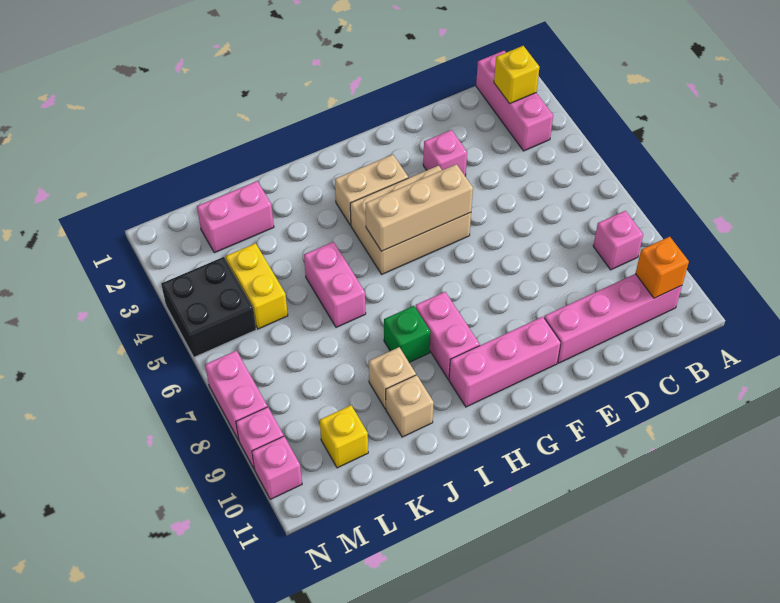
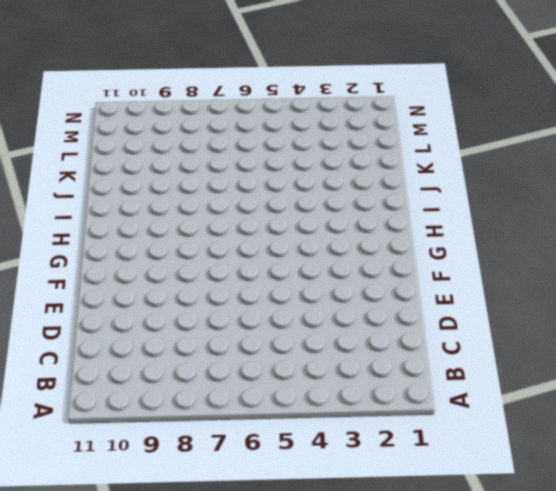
none -> pink brick B1:B3 level 1
none -> pink brick B8 level 1
none -> pink brick B10:E10 level 1

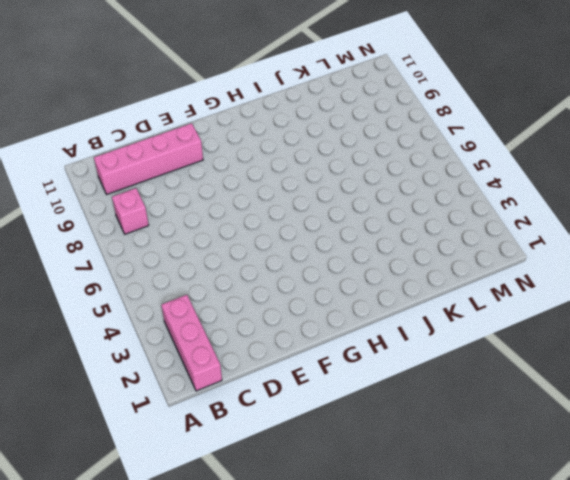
none -> pink brick E3 level 1
none -> tan brick F4:H5 level 1
none -> pink brick F10:H10 level 1

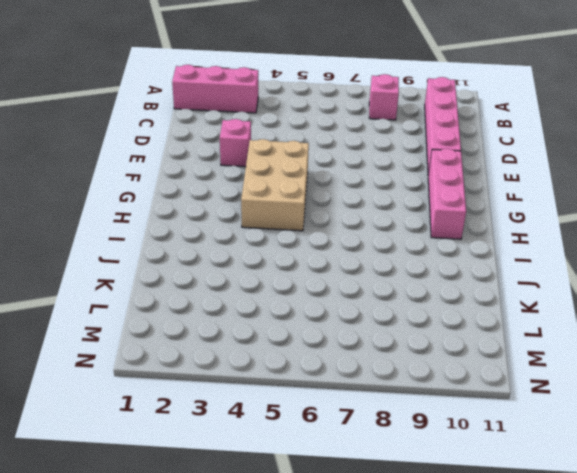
none -> tan brick G3:H3 level 1
none -> pink brick H8:H9 level 1
none -> green brick I8 level 1

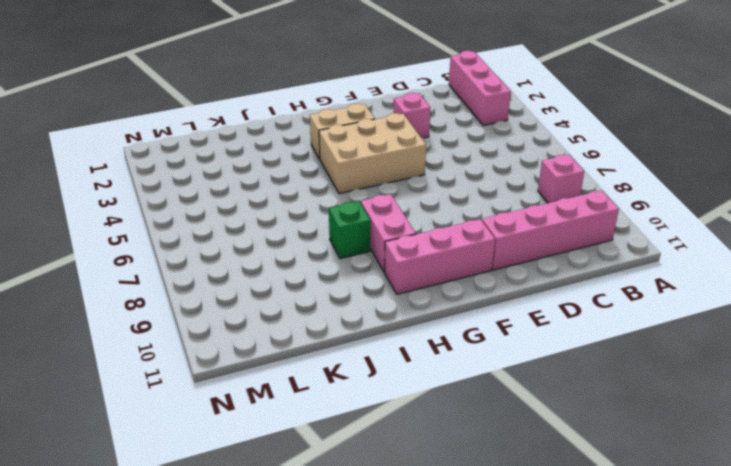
none -> pink brick J5:J6 level 1
none -> tan brick J9 level 1
none -> tan brick J10 level 1

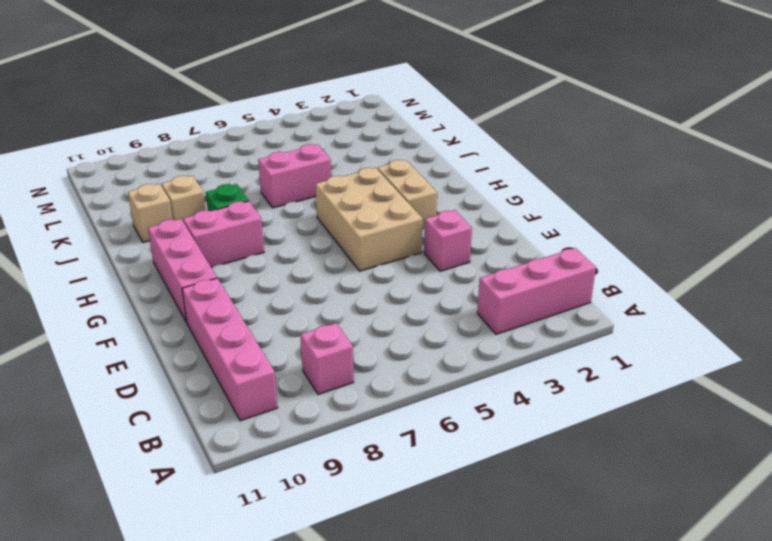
none -> pink brick K2:L2 level 1
none -> yellow brick L4:L5 level 1
none -> yellow brick L10 level 1

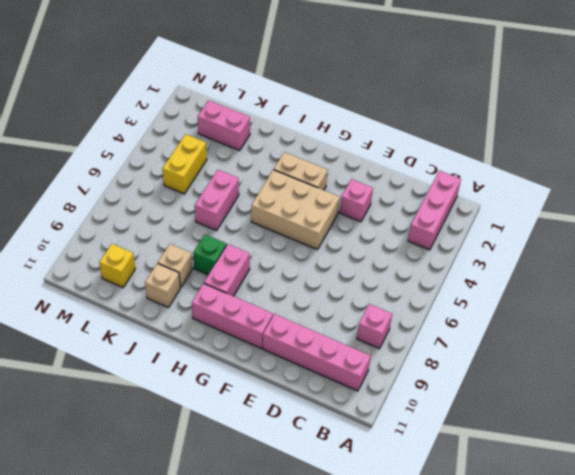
none -> black brick M4:N5 level 1
none -> pink brick N7:N8 level 1
none -> pink brick N9 level 1

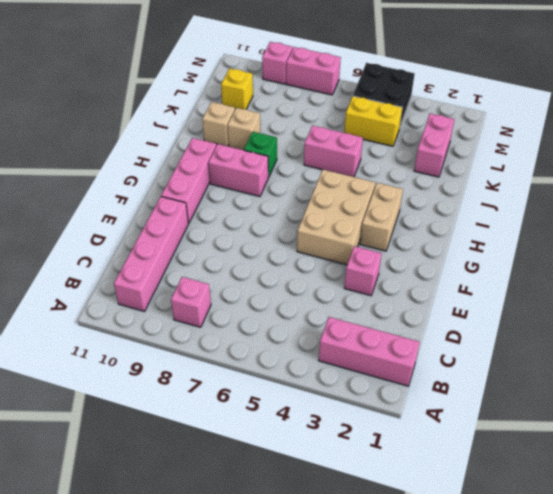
none -> pink brick N10 level 1
none -> yellow brick B2 level 2
none -> orange brick B10 level 2

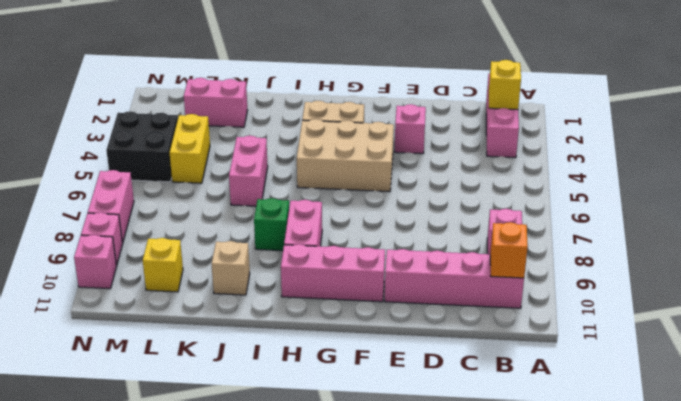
none -> tan brick J9 level 1
none -> tan brick F5:H5 level 2

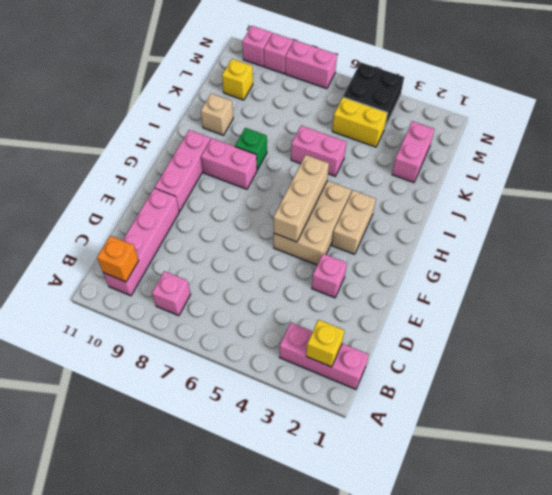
none -> tan brick J9 level 1

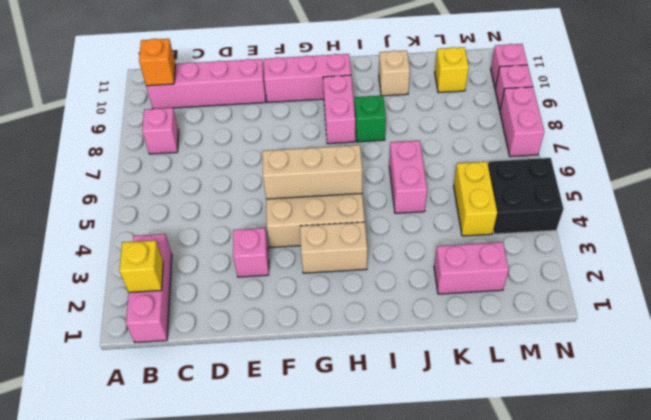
none -> tan brick J9 level 1

